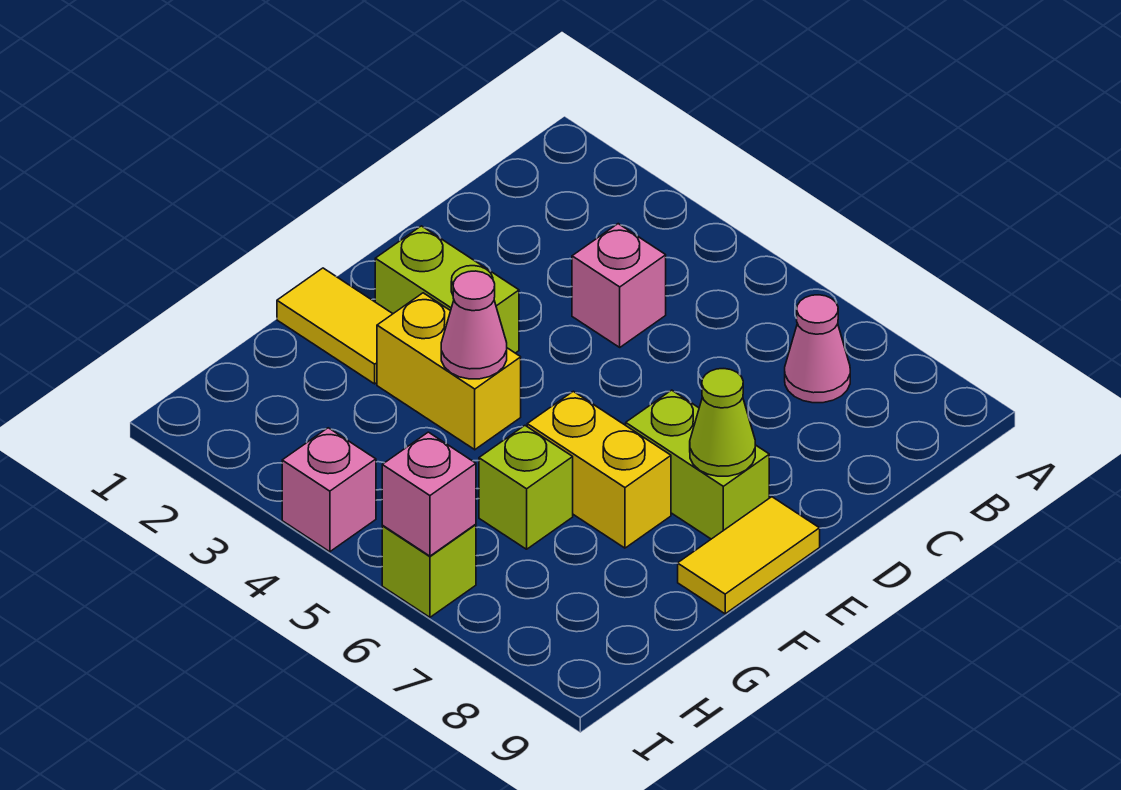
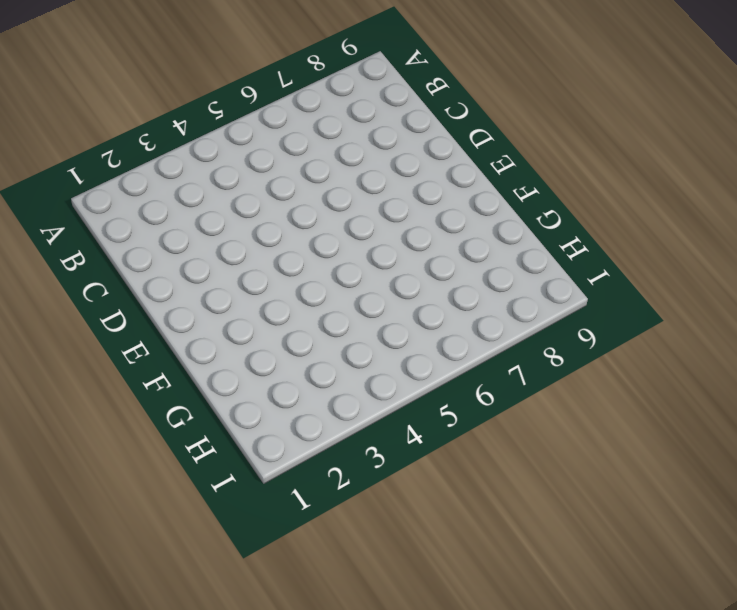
none -> pink cone B7 level 1
none -> pink brick C4 level 1
none -> lime brick E2:E3 level 1

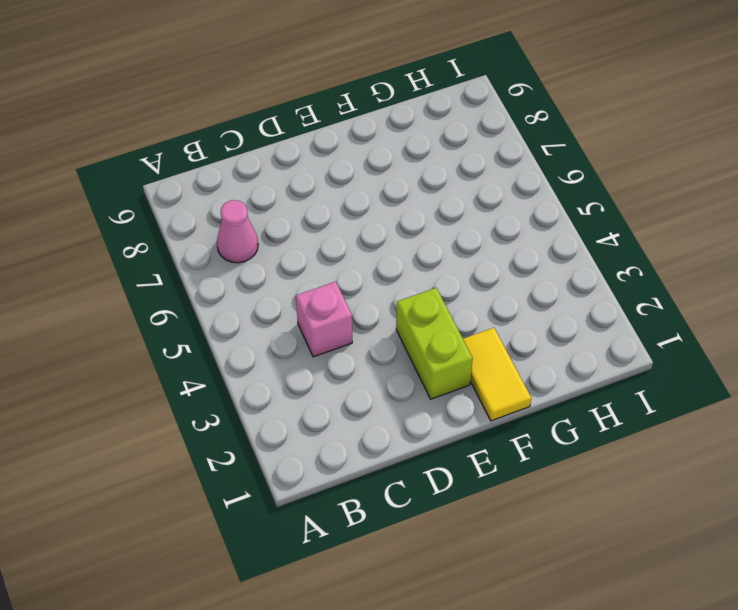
none -> lime brick E7:E8 level 1
none -> yellow tile E9:F9 level 1
none -> yellow brick F3:F4 level 1

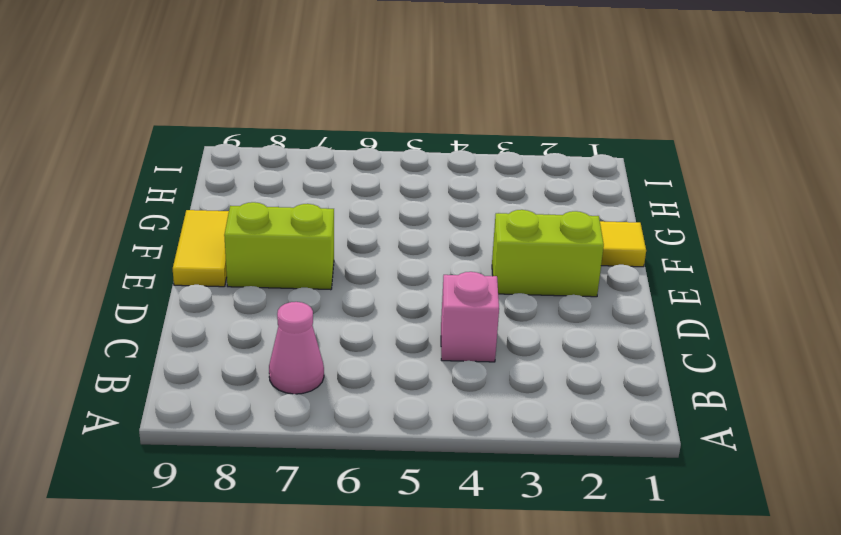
none -> yellow brick F3:F4 level 1
none -> yellow brick F6:F7 level 1
none -> lime brick G6 level 1

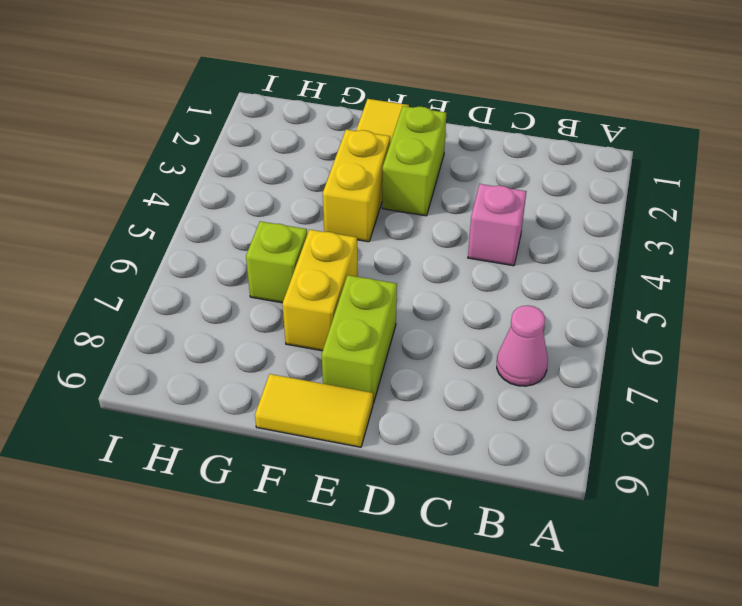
none -> pink brick I4 level 1
none -> lime brick I6 level 1
none -> lime cone E8 level 2

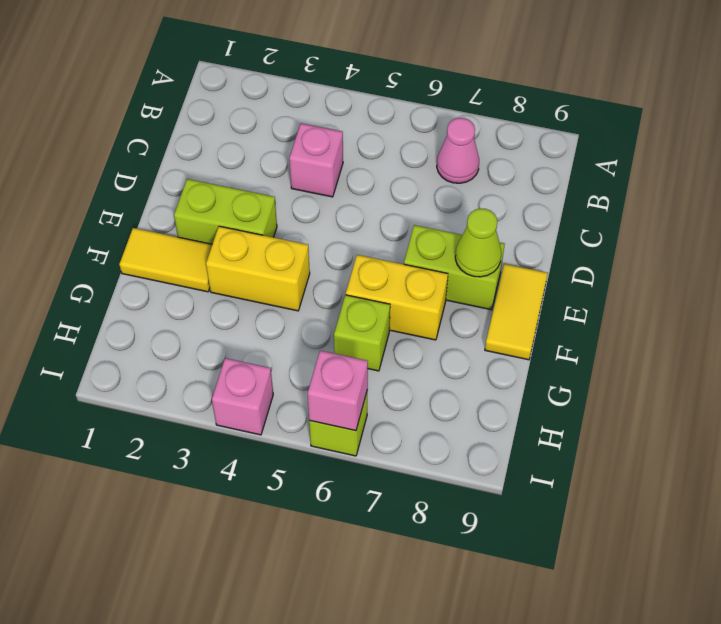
none -> pink cone F4 level 2

